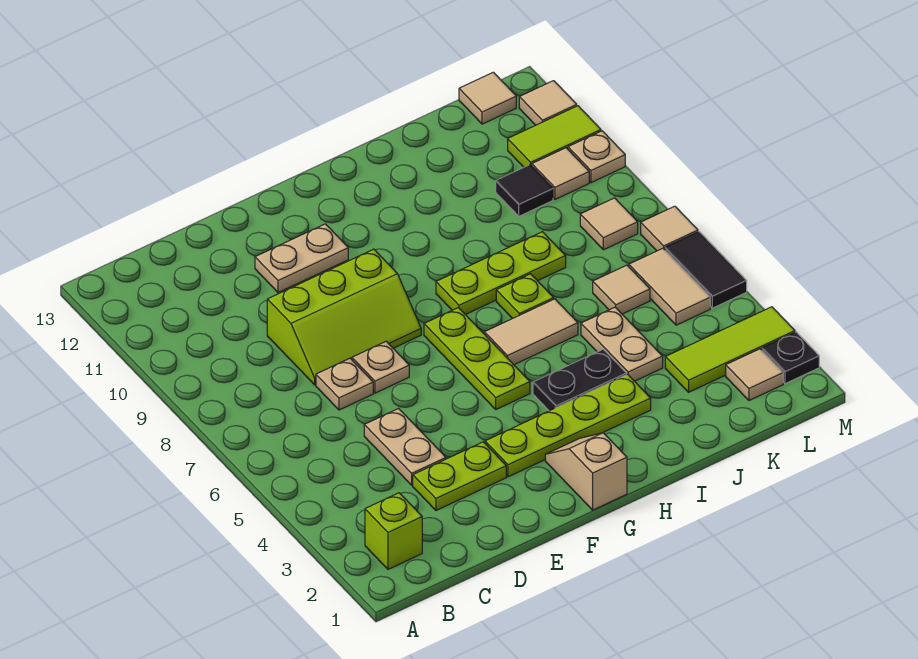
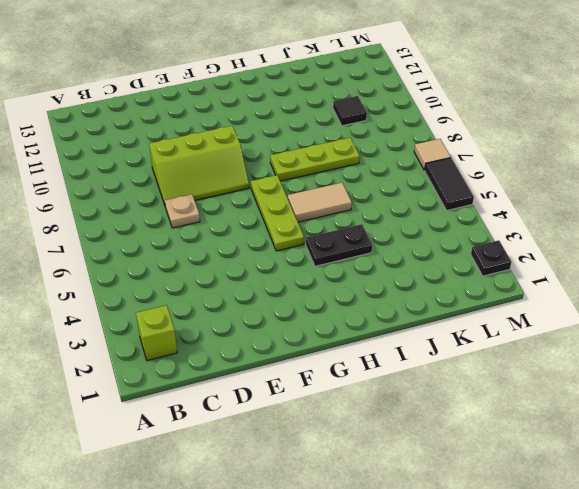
none -> lime plate D3:E3 level 1
none -> tan plate D4:D5 level 1
none -> tan plate E7 level 1

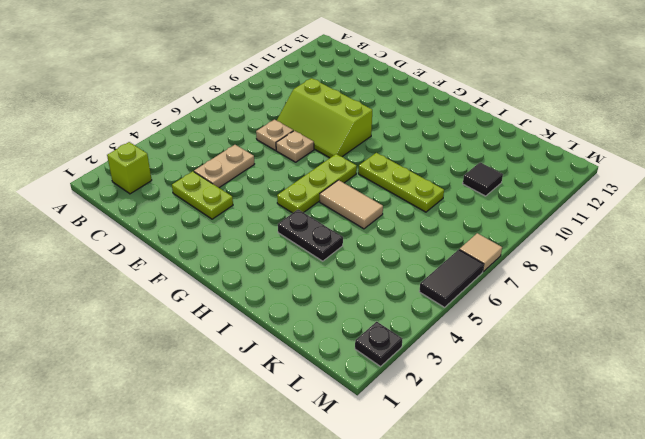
none -> tan plate E11:F11 level 1
none -> lime plate F3:I3 level 1
none -> tan slope G1:G2 level 1 top 1

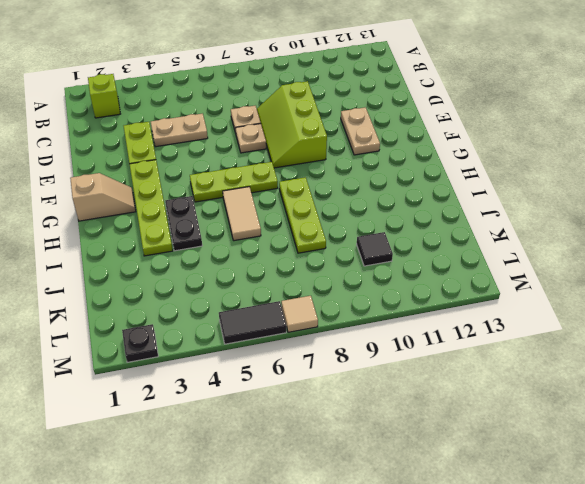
none -> lime plate I7 level 1
none -> tan plate J4:J5 level 1
none -> lime tile K3:M3 level 1

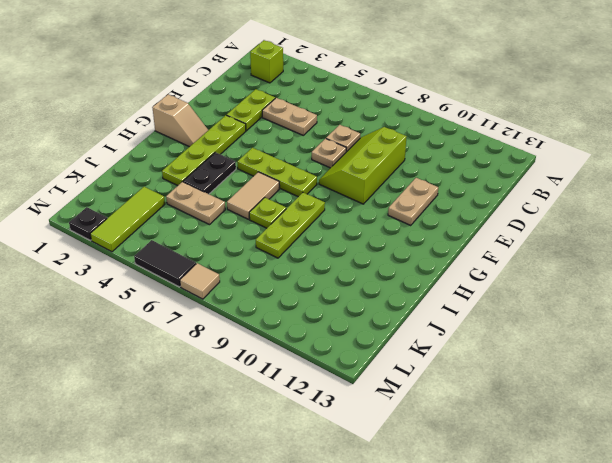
none -> tan tile K6 level 1
none -> black tile K10 level 1
none -> tan tile L2 level 1

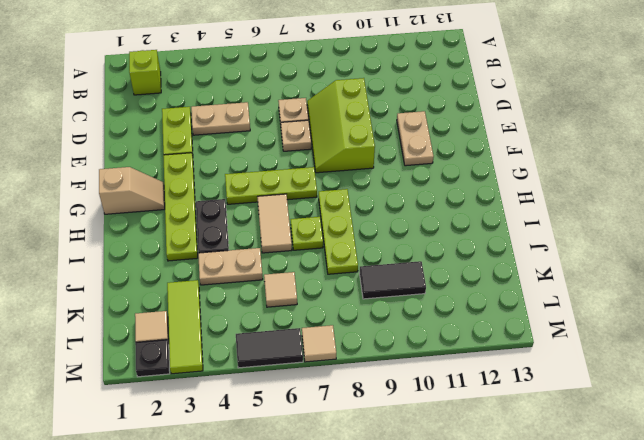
black tile K9:K10 level 1 -> black tile K10 level 1
none -> tan tile L5:L6 level 1
none -> tan tile L8 level 1
none -> tan tile L10 level 1

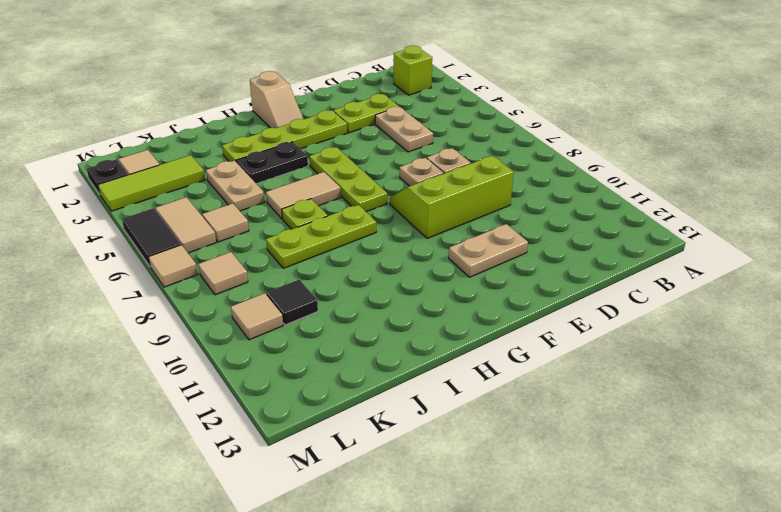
none -> lime tile L11:M11 level 1
none -> tan tile L13 level 1
none -> tan plate M10 level 1

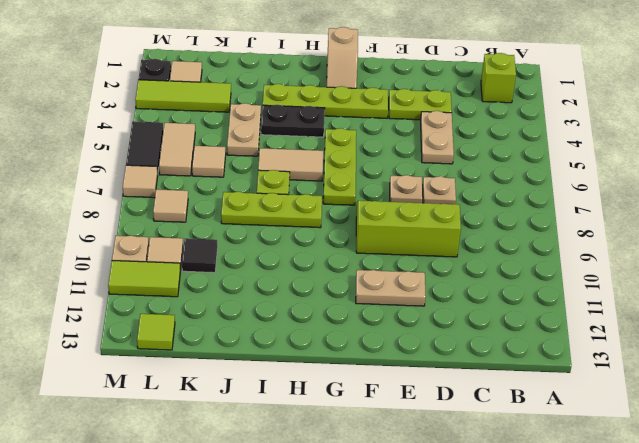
lime tile L13 level 1 -> tan tile L13 level 1
none -> tan tile M12 level 1

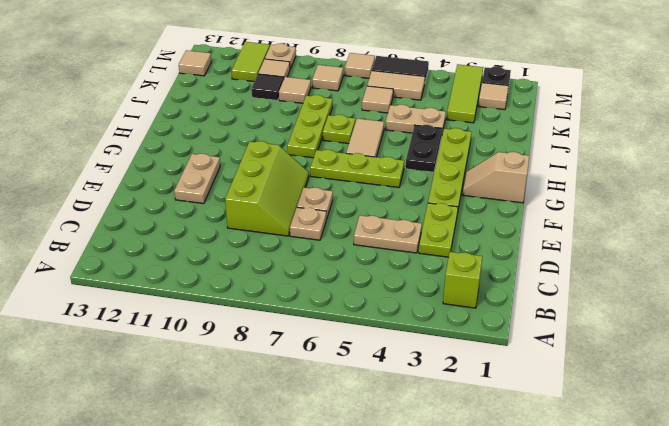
tan tile K9 level 1 -> tan tile M12 level 1

